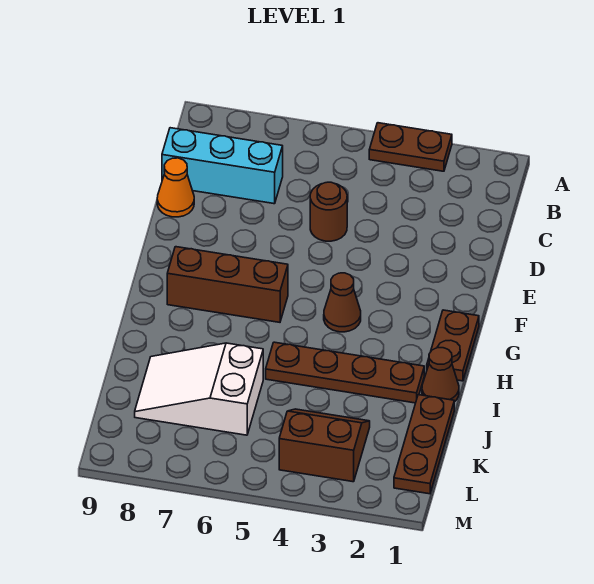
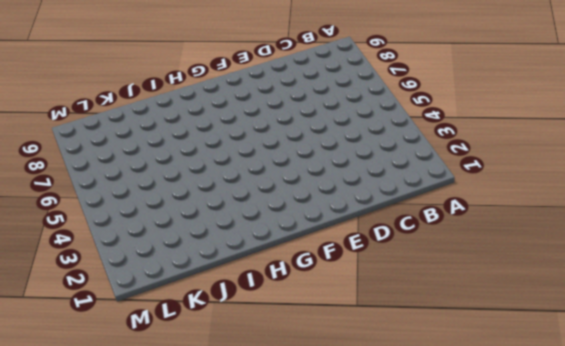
none -> brown plate A3:A4 level 1
none -> cyan brick C7:C9 level 1
none -> brown round brick D5 level 1

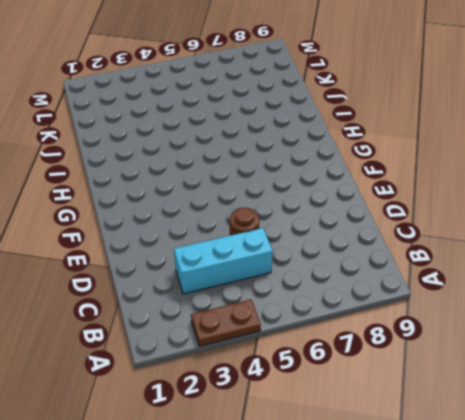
cyan brick C3:C5 level 1 -> cyan brick C7:C9 level 1
none -> orange cone D9 level 1
none -> brown plate G1:H1 level 1
none -> brown cone G4 level 1

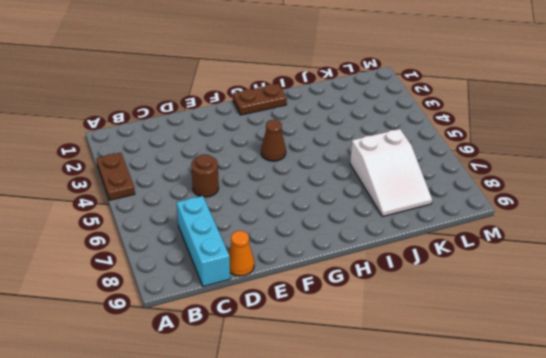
none -> brown brick G6:G8 level 1
none -> brown cone I1 level 1
none -> brown plate I2:I5 level 1

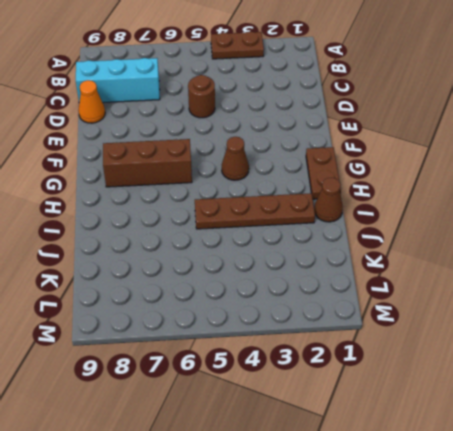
none -> brown plate J1:L1 level 1
none -> white slope J6:K8 level 1 top 6
none -> brown slope K3:L4 level 1 top L

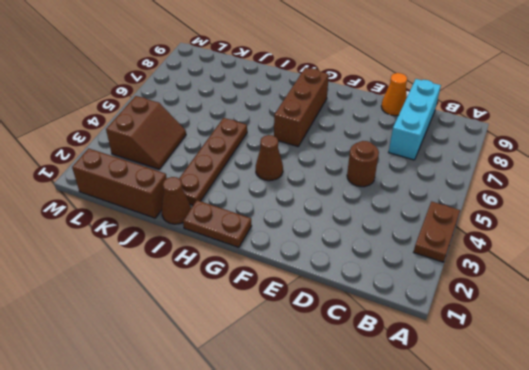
brown brick J1:L1 level 1 -> brown plate J1:L1 level 1
none -> white slope J6:K8 level 1 top 6

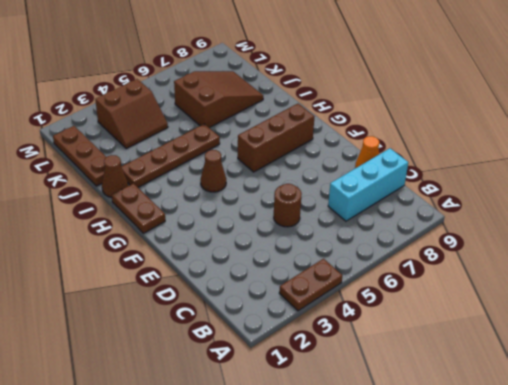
brown slope J6:K8 level 1 top 6 -> white slope J6:K8 level 1 top 6

